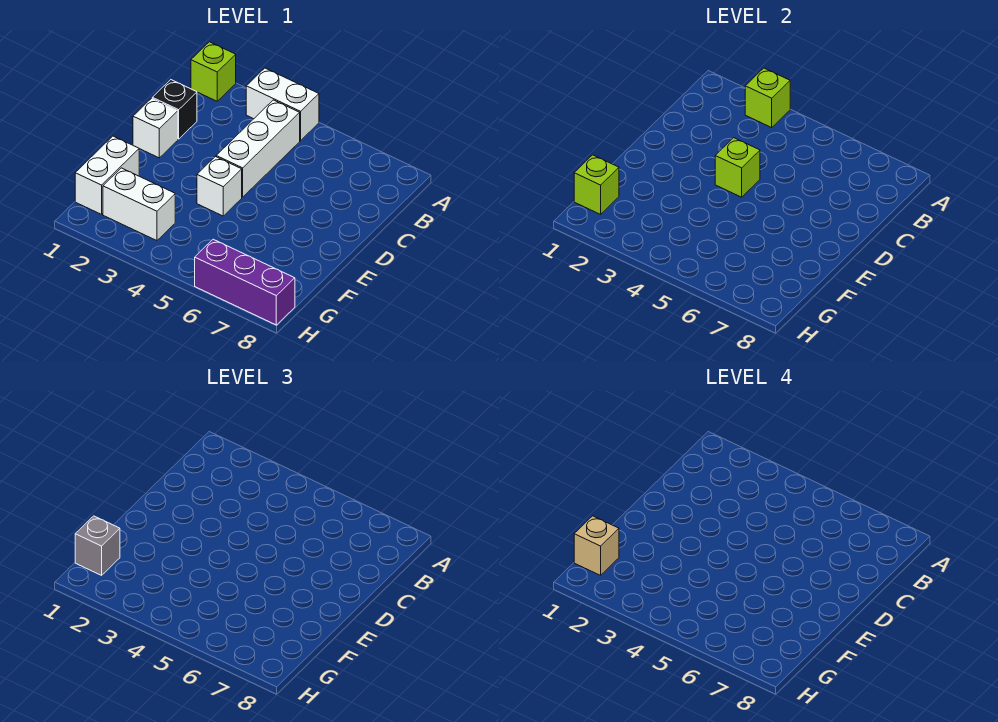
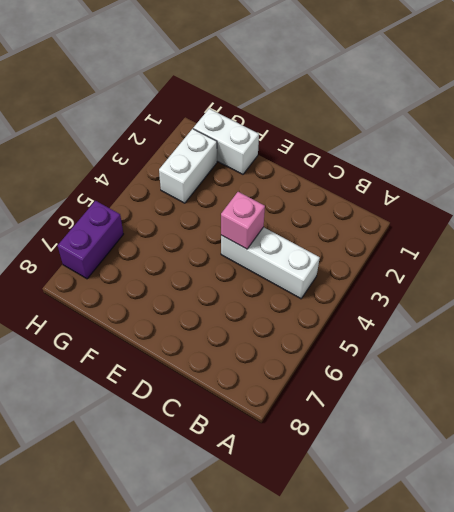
pink brick D4 level 2 -> lime brick D4 level 2
purple brick H6:H7 level 1 -> purple brick H6:H8 level 1
none -> lime brick A1 level 1
none -> white brick A3:A4 level 1
none -> black brick C1 level 1

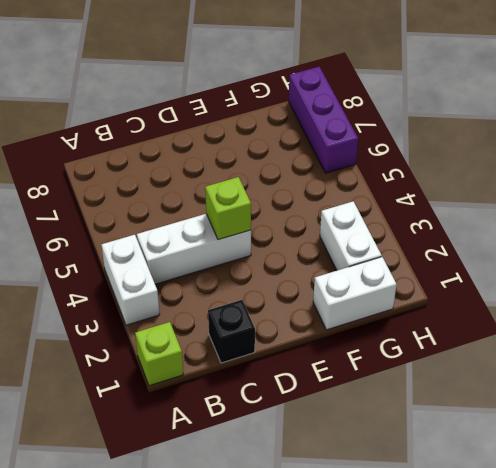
none -> white brick D1 level 1
none -> white brick E4 level 1
none -> lime brick A3 level 2

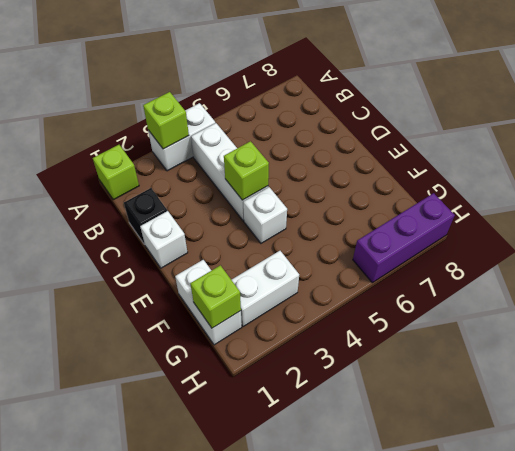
none -> grey brick G1 level 3
none -> tan brick G1 level 4

